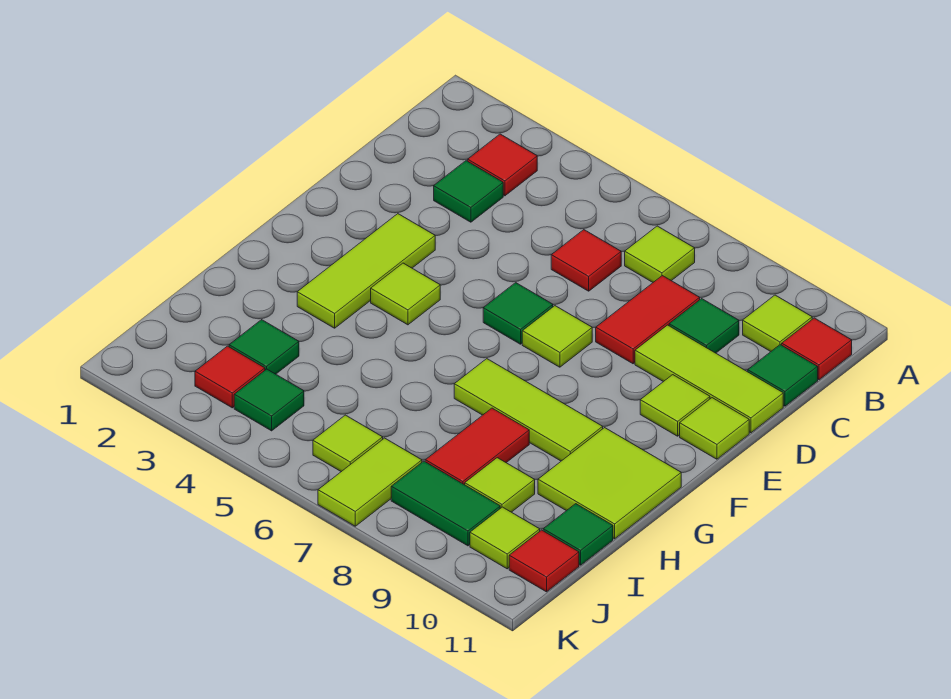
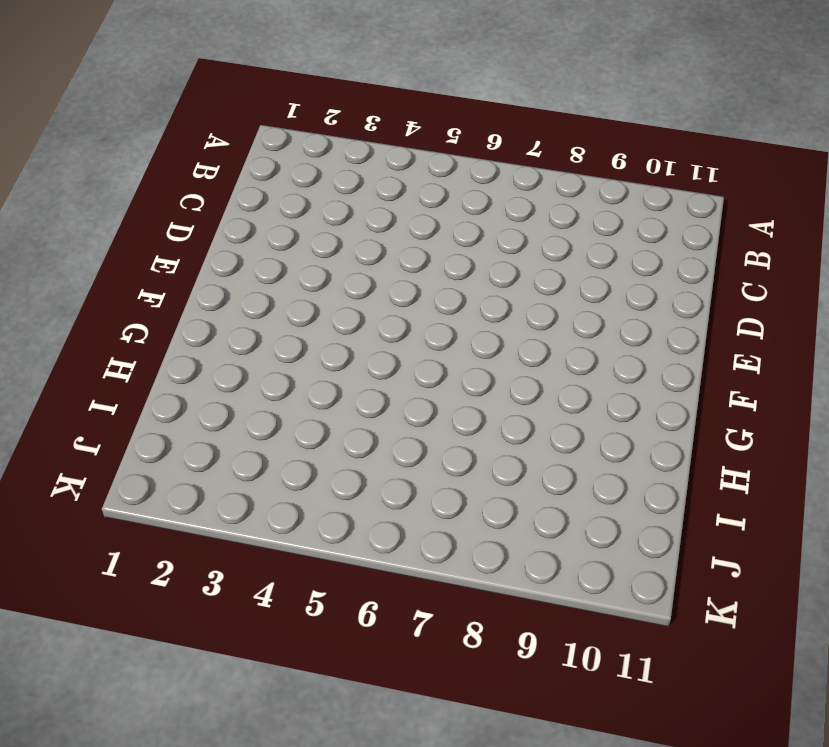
none -> red tile B3 level 1
none -> lime tile B7 level 1
none -> lime tile B10 level 1

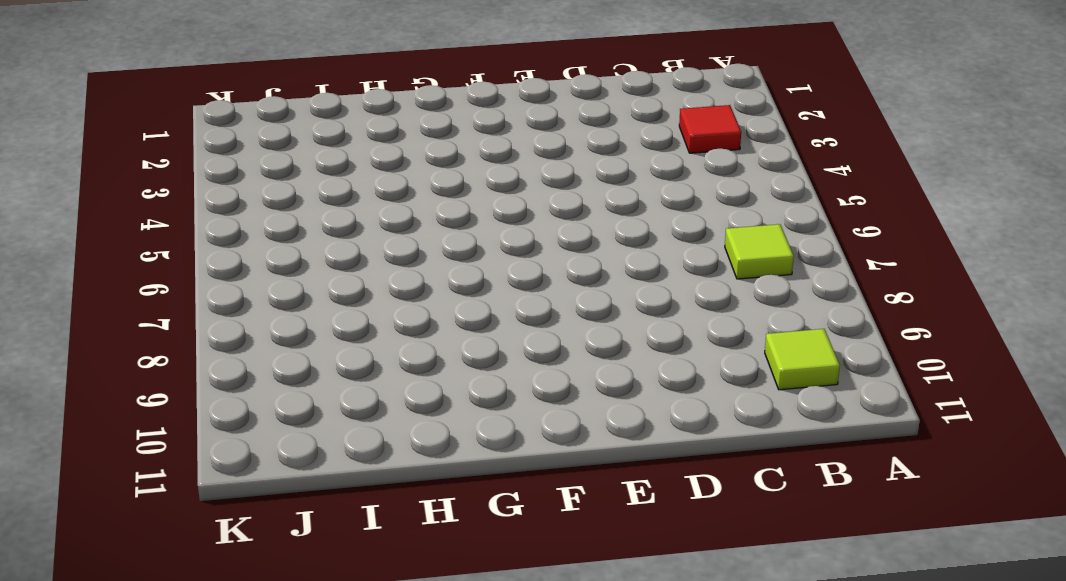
none -> red tile B11 level 1
none -> green tile C3 level 1
none -> red tile C6 level 1

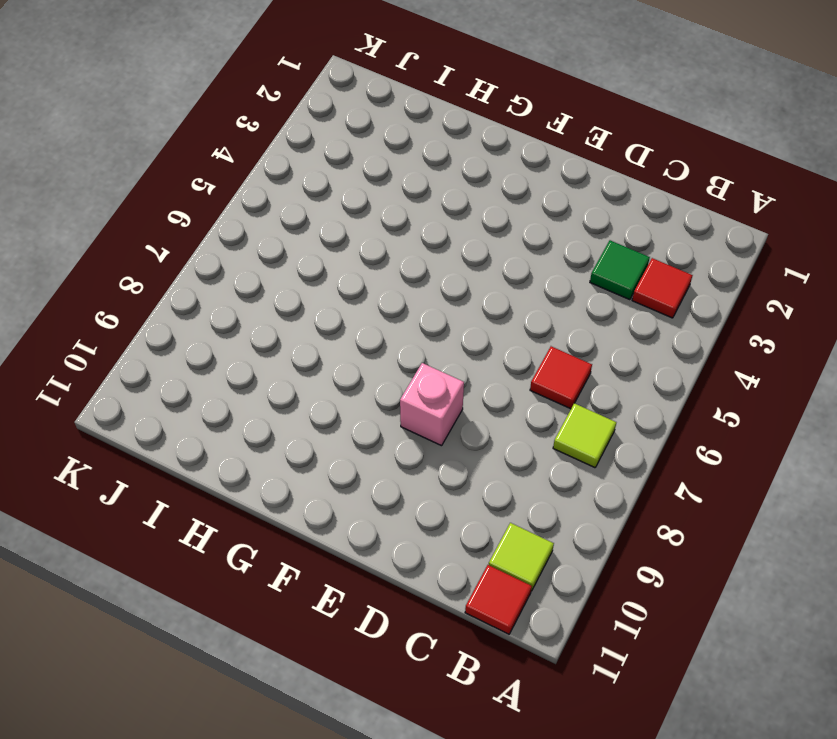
pink brick E8 level 1 -> none
none -> red tile C8:D8 level 1
none -> green tile C9 level 1
none -> green tile C11 level 1

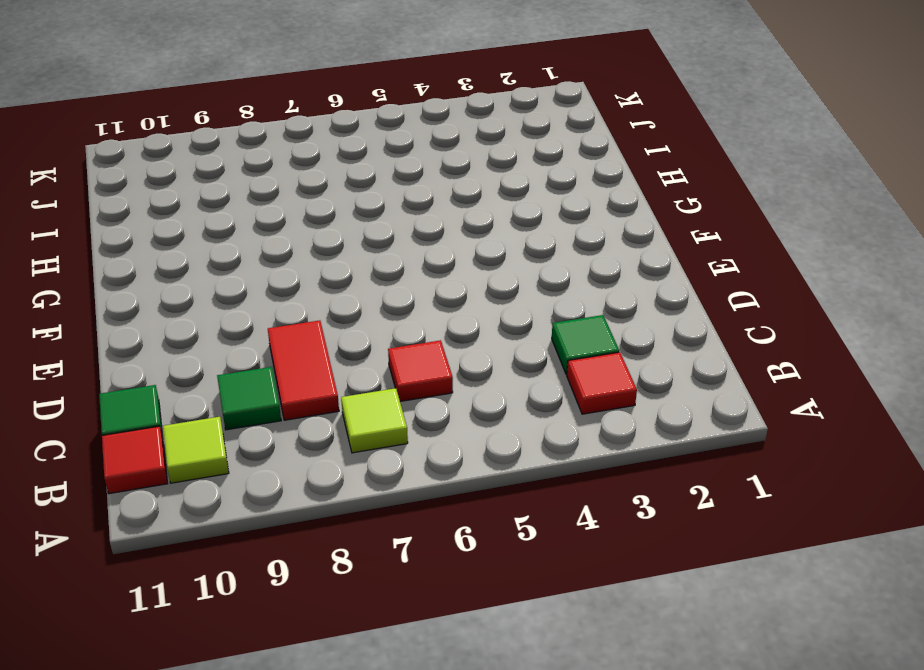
none -> lime tile D9:D11 level 1
none -> lime tile E3:G3 level 1
none -> green tile E6 level 1

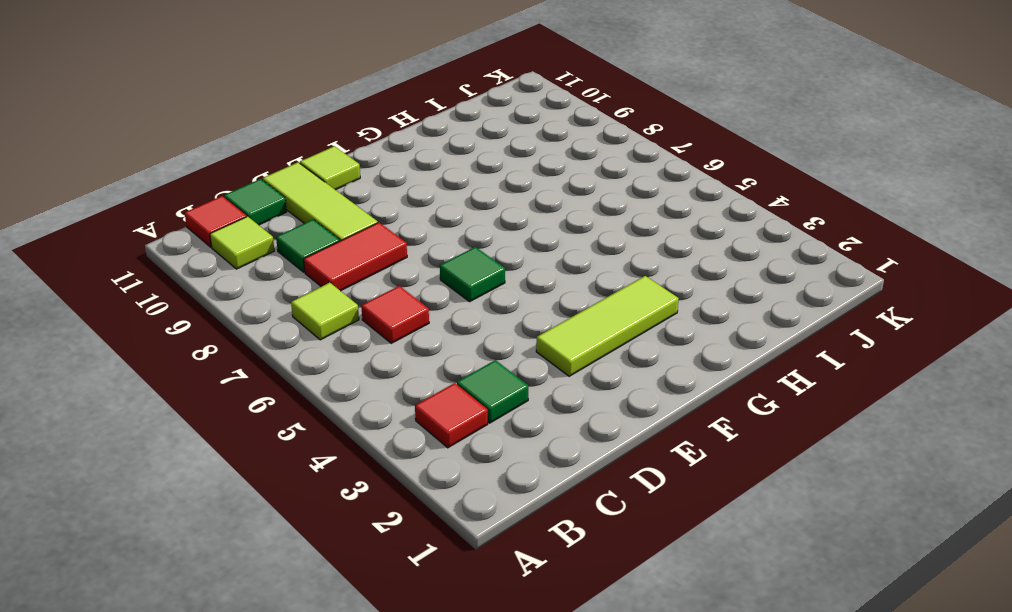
none -> lime tile E7 level 1
none -> lime tile E10 level 1
none -> lime tile F4 level 1

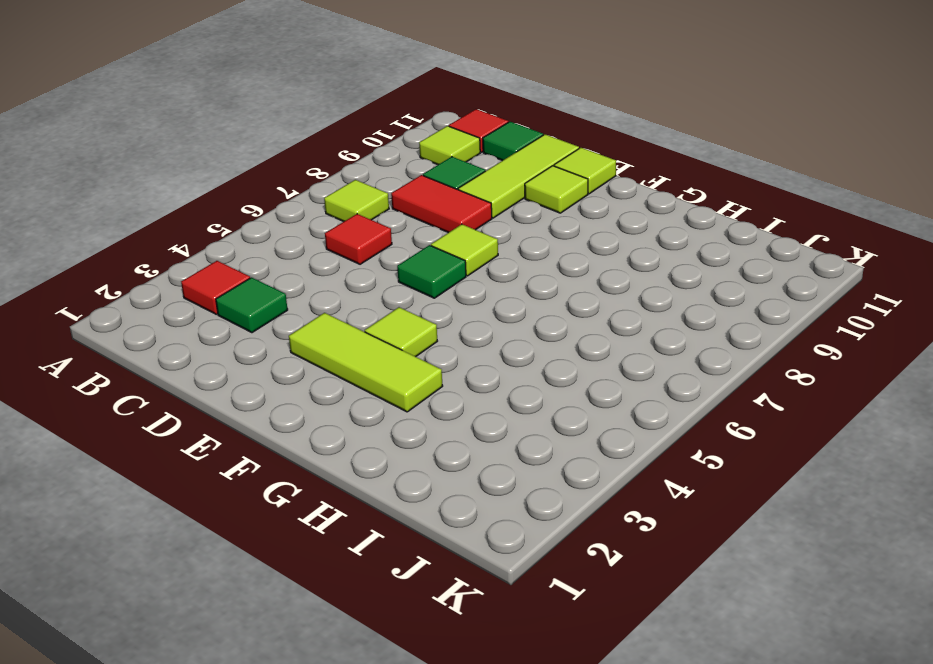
none -> lime tile G7:G9 level 1
none -> lime tile G10:H11 level 1
none -> red tile H8:I8 level 1

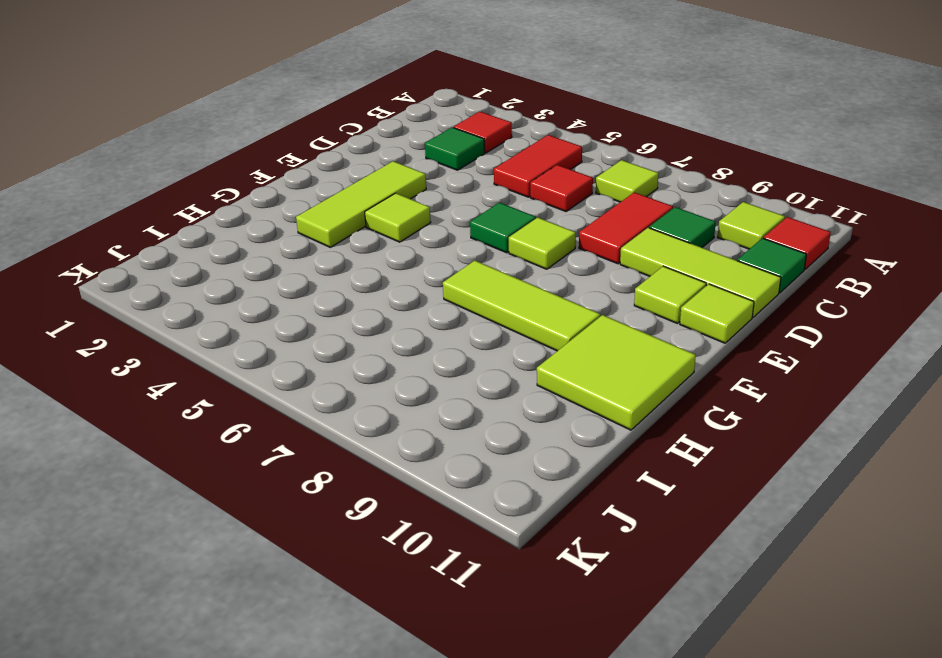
red tile B5:C5 level 1 -> red tile H8:I8 level 1
none -> green tile I3 level 1
none -> lime tile I9 level 1
none -> green tile I11 level 1

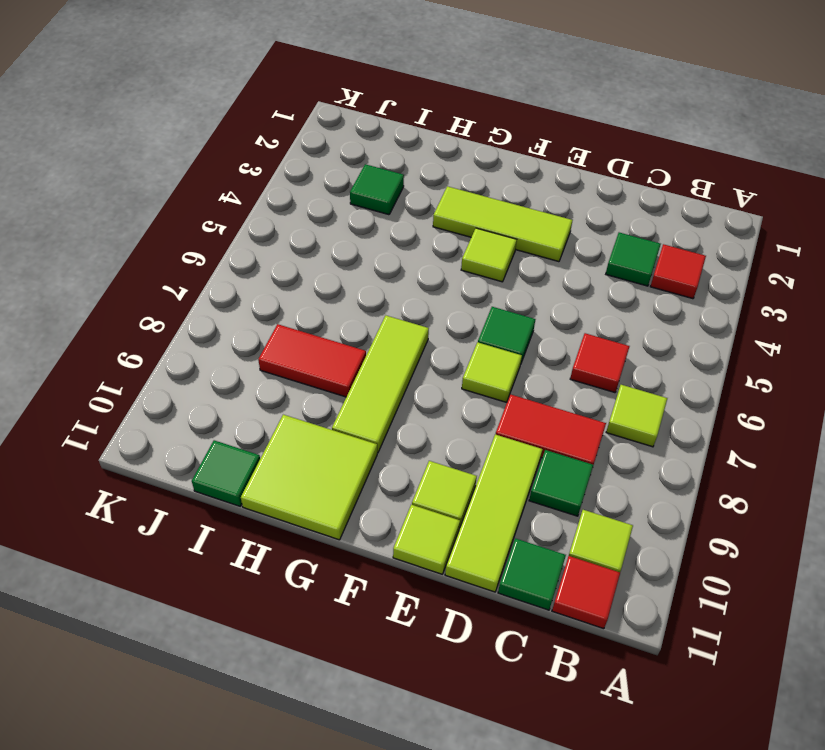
none -> lime tile I9 level 1
none -> red tile J3 level 1
none -> green tile J4 level 1

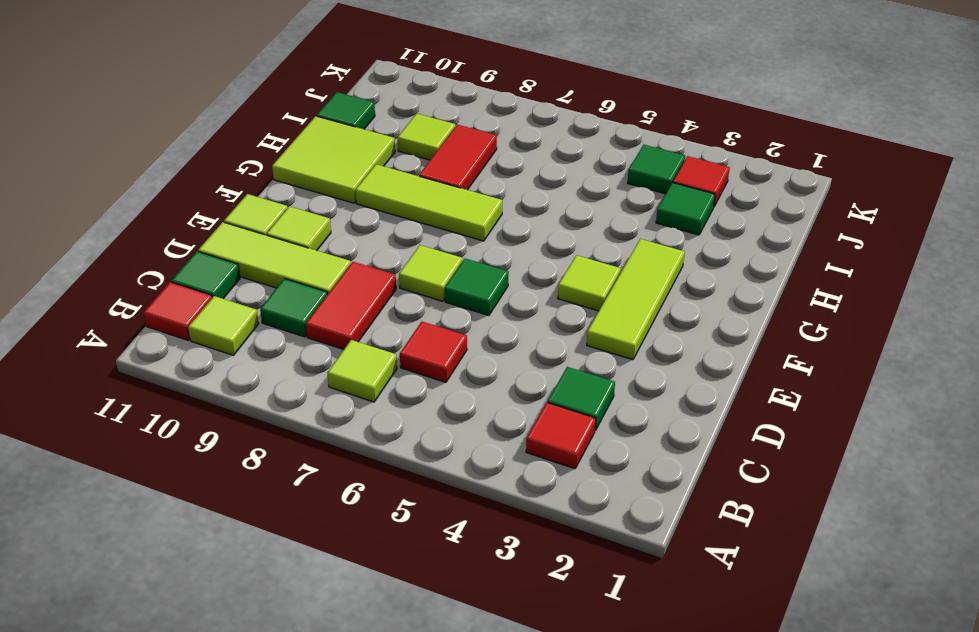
none -> lime tile J6 level 1
none -> lime tile J7:K7 level 1
none -> green tile J8:J9 level 1

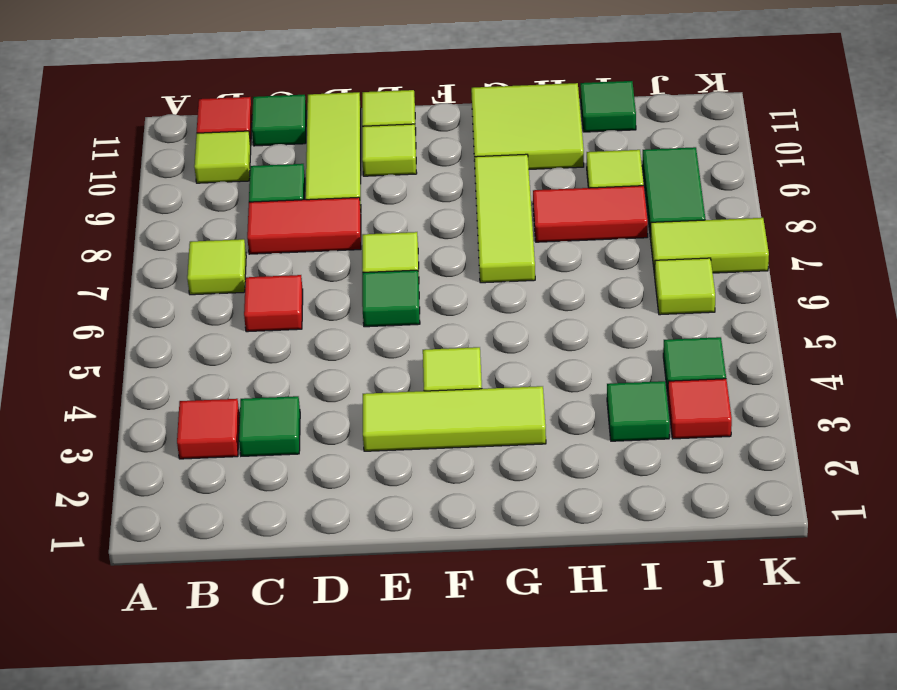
none -> lime tile J10 level 1
none -> red tile J11 level 1

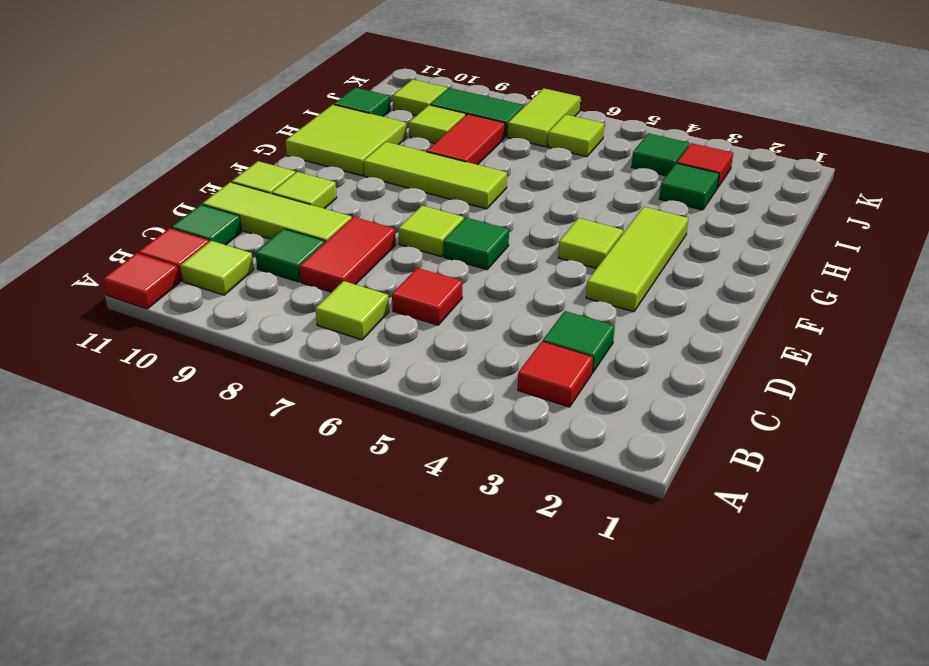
red tile A11 level 1 -> red tile J11 level 1

